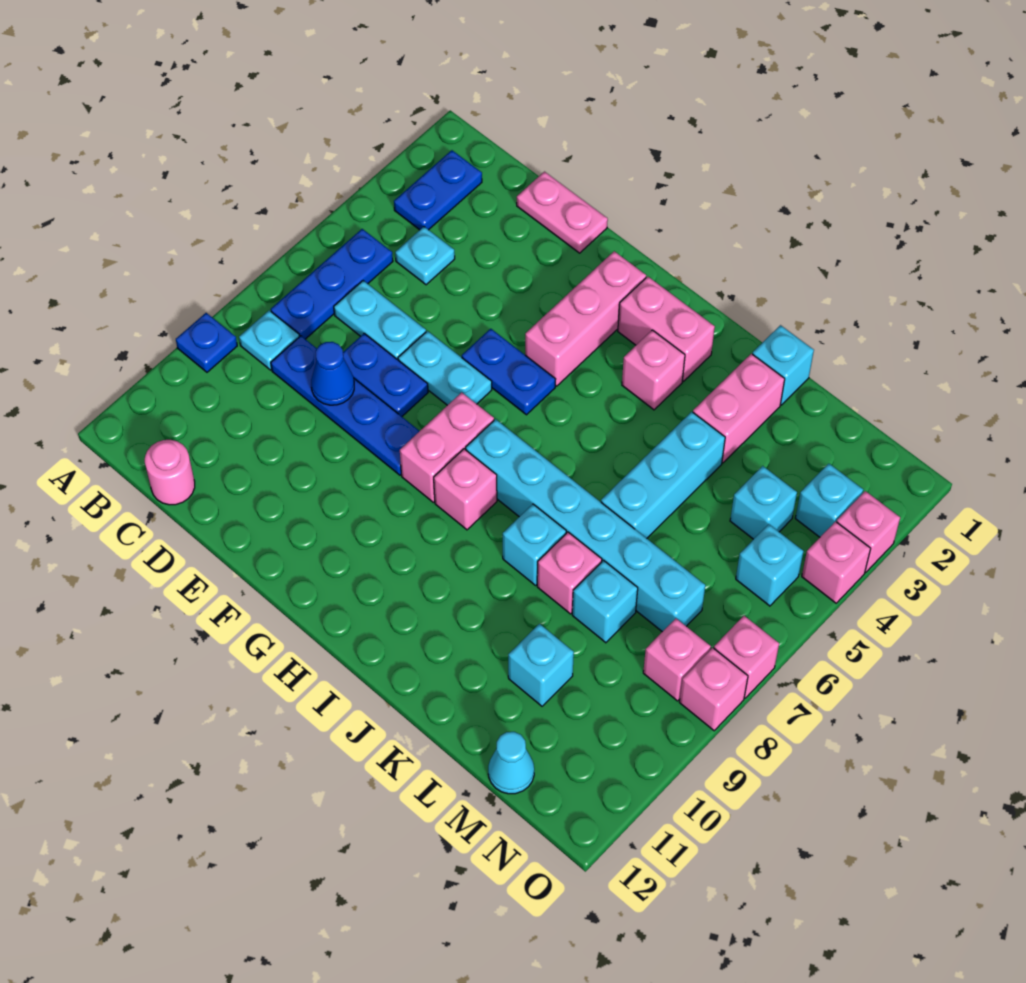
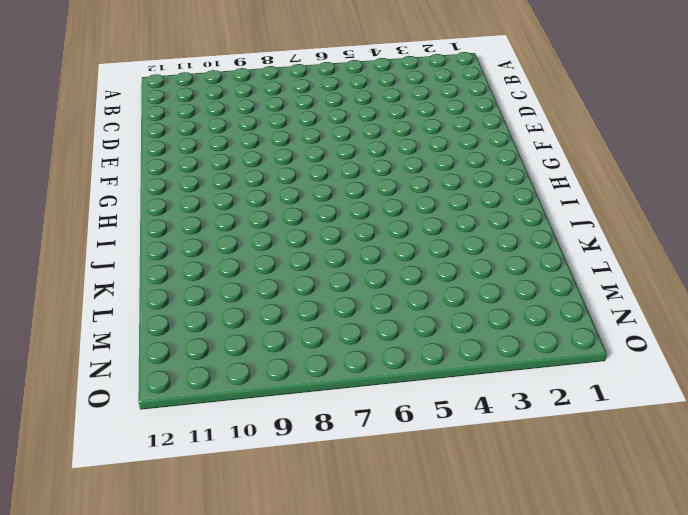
none -> blue plate A9 level 1
none -> blue plate B2:B3 level 1
none -> blue plate B5:B7 level 1
none -> cyan plate B8 level 1

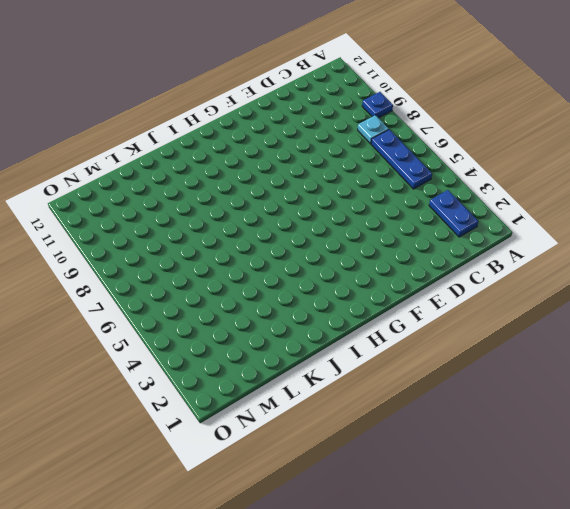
none -> cyan plate C4 level 1
none -> cyan plate C6:D6 level 1
none -> blue plate C8:F8 level 1
none -> pink round brick C12 level 1

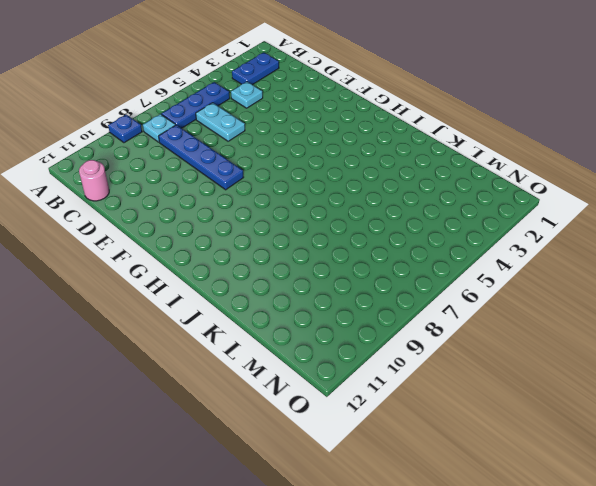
none -> pink plate D1:E1 level 1
none -> blue plate D7:E7 level 1
none -> cyan plate E6:F6 level 1
none -> blue plate F5:G5 level 1

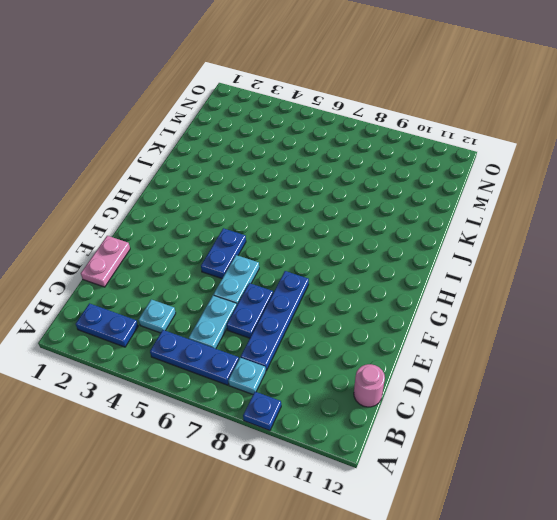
none -> pink brick G2:G4 level 1
none -> pink brick G7:G8 level 1
none -> pink brick H2:I2 level 1
none -> cyan brick H7:M7 level 1

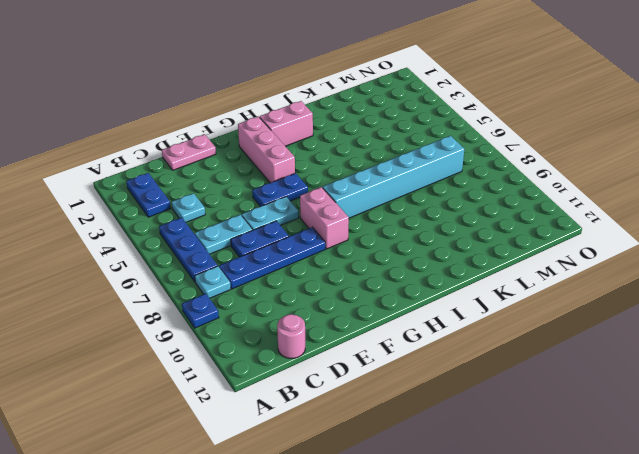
none -> pink brick H8 level 1
none -> pink brick I3 level 1
none -> cyan brick J8 level 1
none -> cyan brick K1 level 1

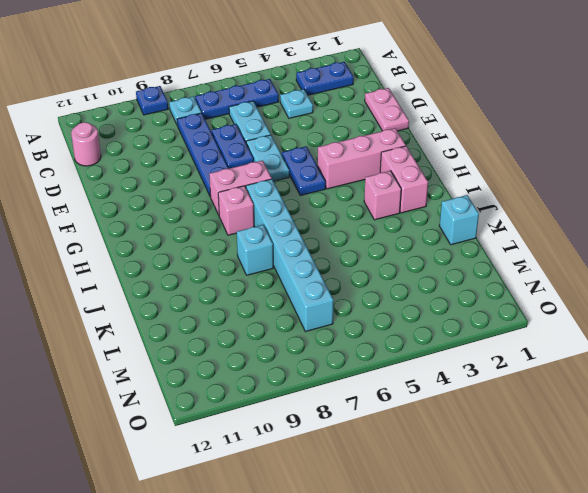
none -> pink brick K2:K3 level 1
none -> cyan brick K4:K6 level 1
none -> pink brick K8 level 1
none -> cyan brick L8 level 1

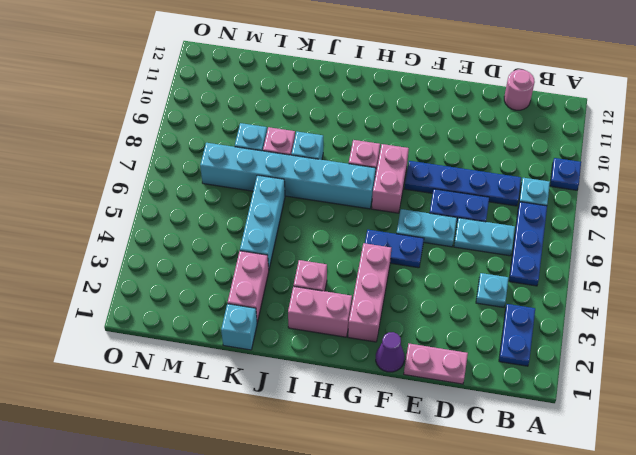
purple cone F1 level 1 -> none
none -> cyan brick L10 level 1
none -> cyan brick M4 level 1
none -> cyan cone M12 level 1
none -> cyan brick N3 level 1

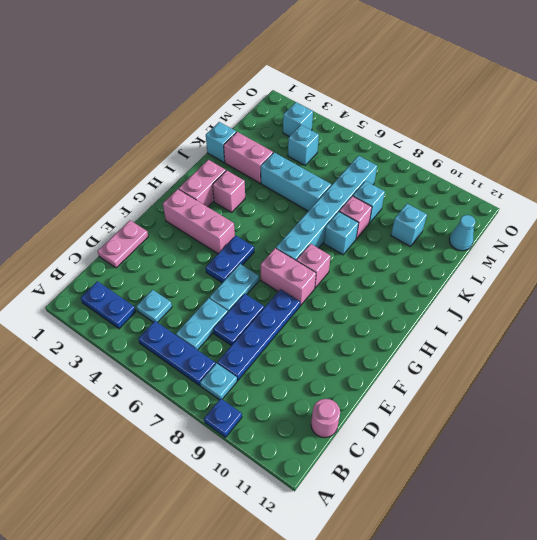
none -> cyan brick N5 level 1
none -> pink brick N8 level 1
none -> pink brick O3 level 1
none -> pink brick O4 level 1

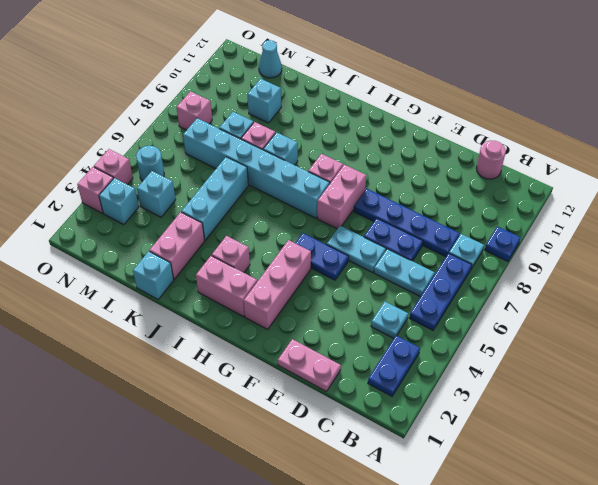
cyan round brick N5 level 1 -> cyan brick N5 level 1
none -> pink brick O7 level 1
none -> pink brick O8 level 1
none -> blue cone D8 level 2

